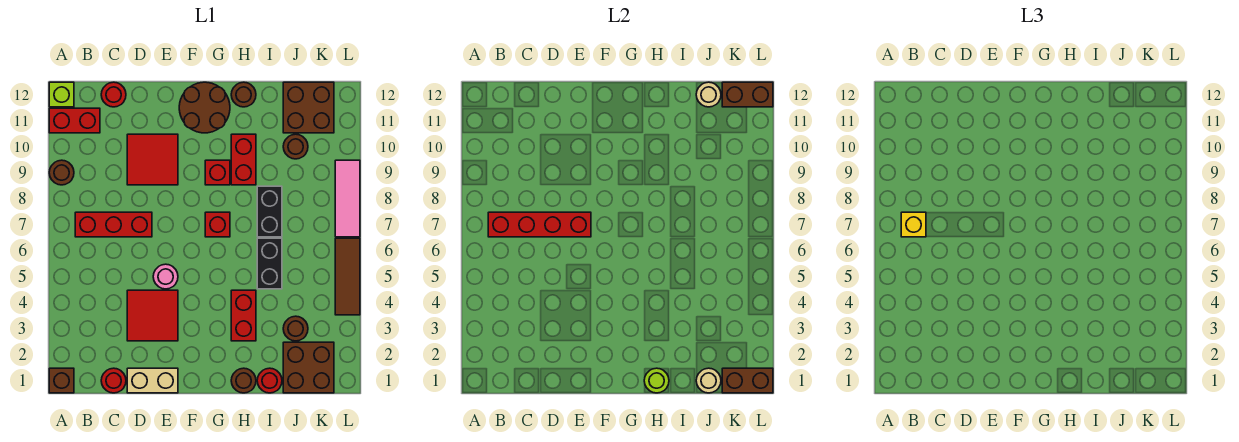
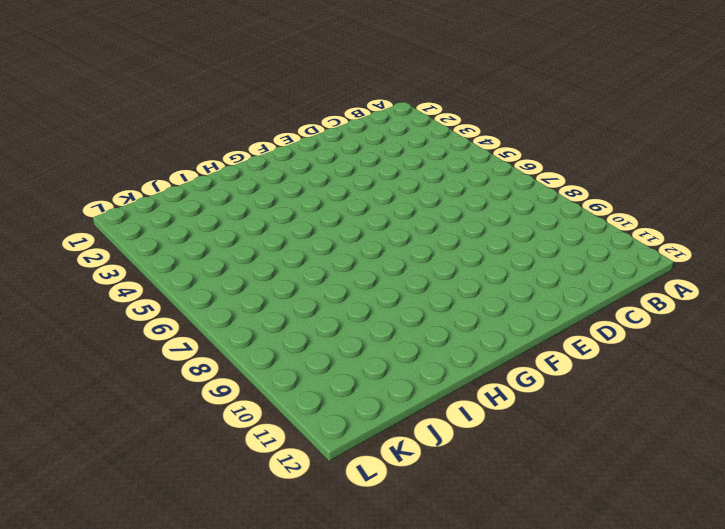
none -> brown brick A1 level 1
none -> brown round brick A9 level 1
none -> red brick A11:B11 level 1
none -> lime brick A12 level 1

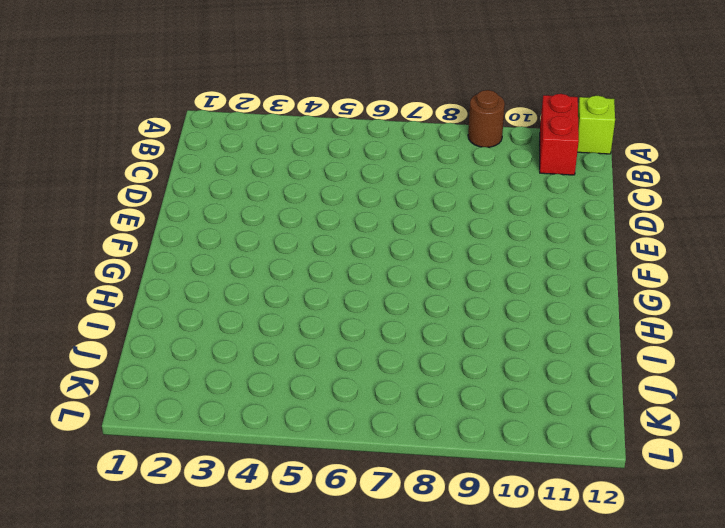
none -> brown brick A1 level 1
none -> red brick B7:D7 level 1
none -> red round brick C1 level 1
none -> red round brick C12 level 1

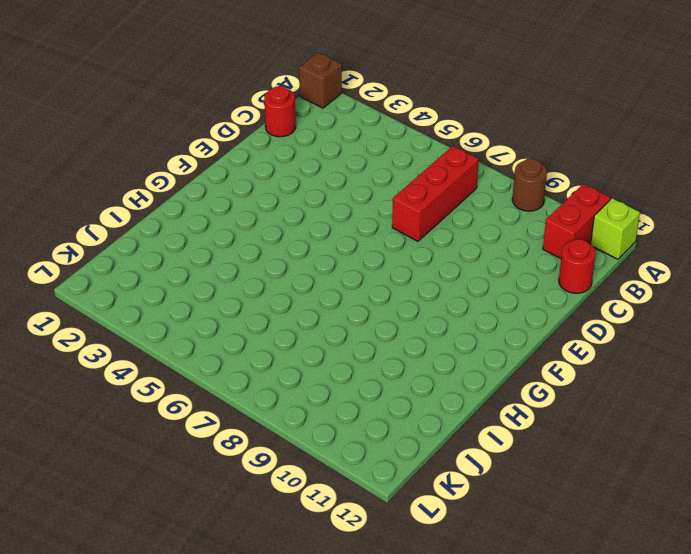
none -> tan brick D1:E1 level 1
none -> red tile D3:E4 level 1
none -> red tile D9:E10 level 1
none -> pink round brick E5 level 1

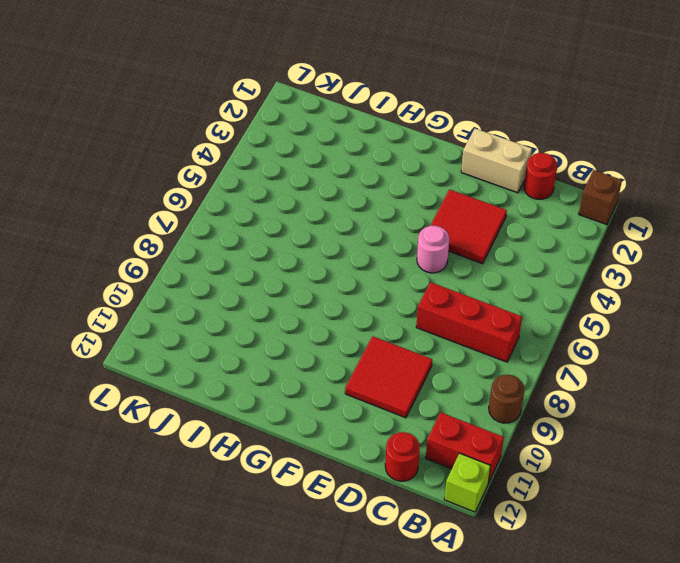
none -> brown round brick F11:G12 level 1
none -> red brick G7 level 1
none -> red brick G9 level 1
none -> brown round brick H1 level 1

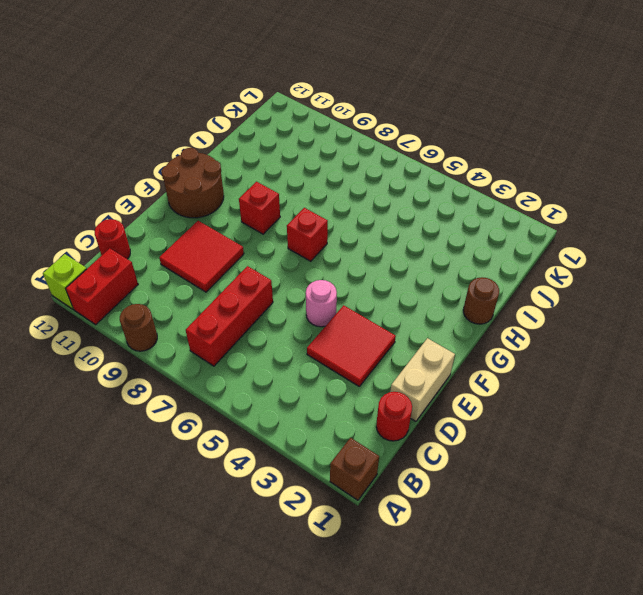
none -> red brick H3:H4 level 1
none -> red brick H9:H10 level 1
none -> brown round brick H12 level 1
none -> red round brick I1 level 1

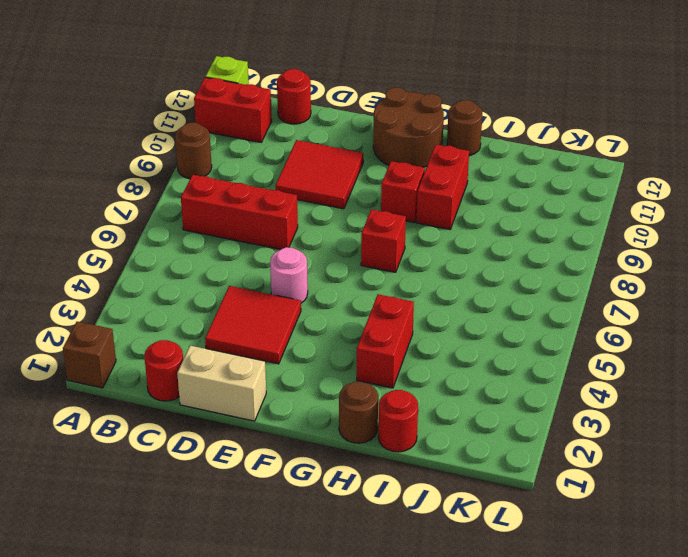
none -> black brick I5:I6 level 1
none -> black brick I7:I8 level 1
none -> brown brick J1:K2 level 1
none -> brown round brick J3 level 1

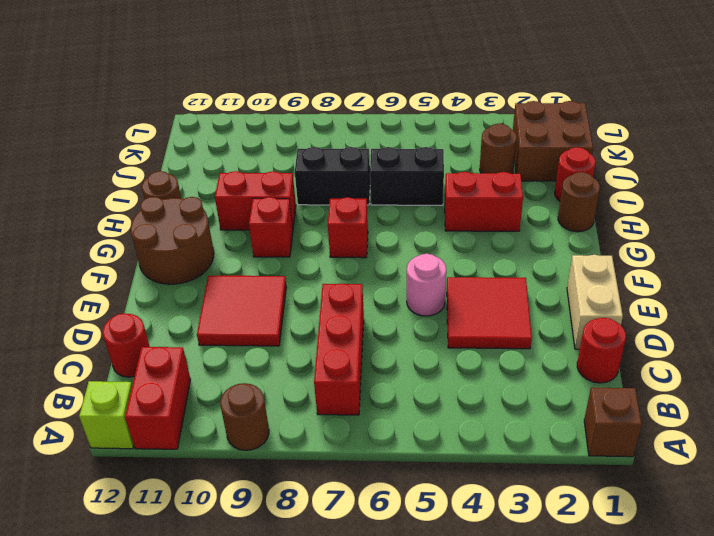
none -> brown round brick J10 level 1
none -> brown brick J11:K12 level 1
none -> brown tile L4:L6 level 1
none -> pink tile L7:L9 level 1

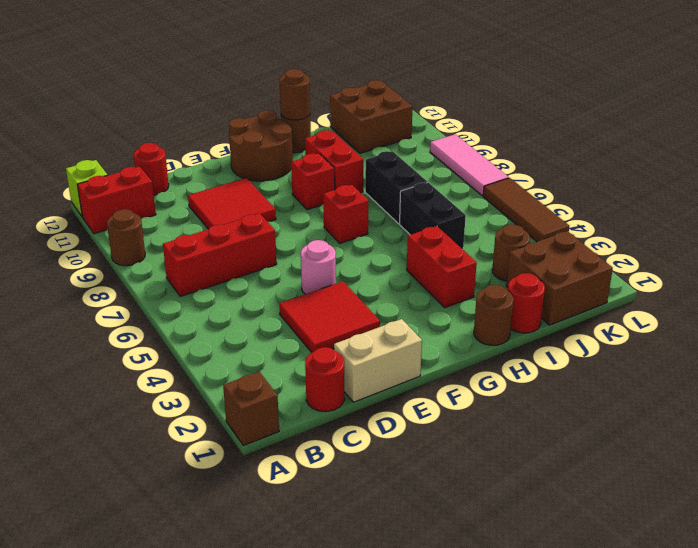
brown round brick H12 level 2 -> brown round brick J10 level 1
none -> red brick B7:E7 level 2
none -> lime round brick H1 level 2
none -> tan round brick J1 level 2
none -> tan round brick J12 level 2

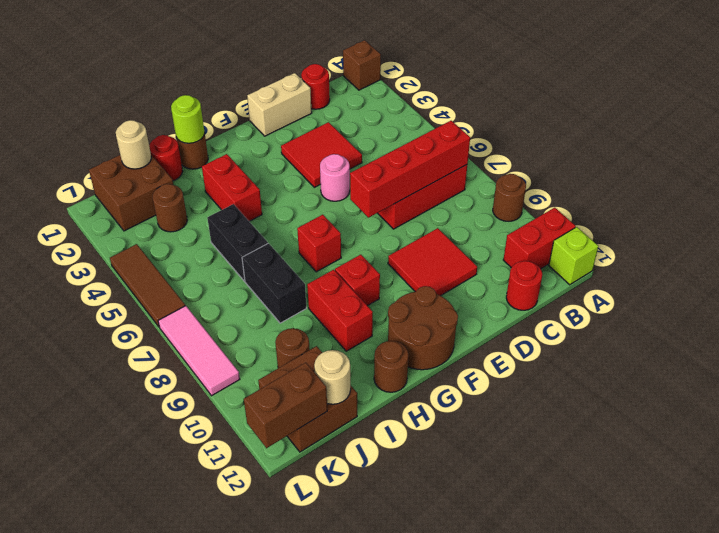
none -> brown brick K1:L1 level 2
none -> yellow brick B7 level 3

